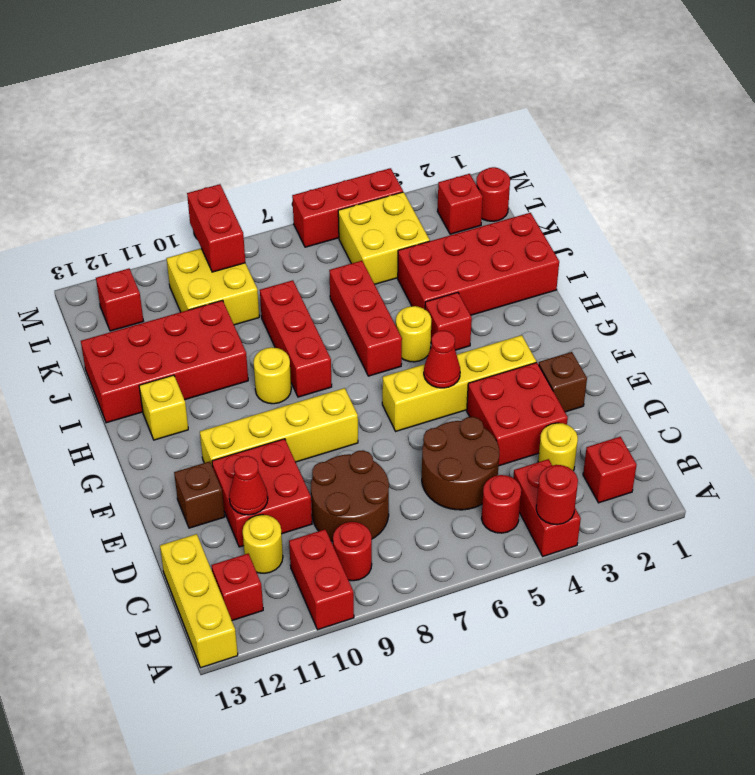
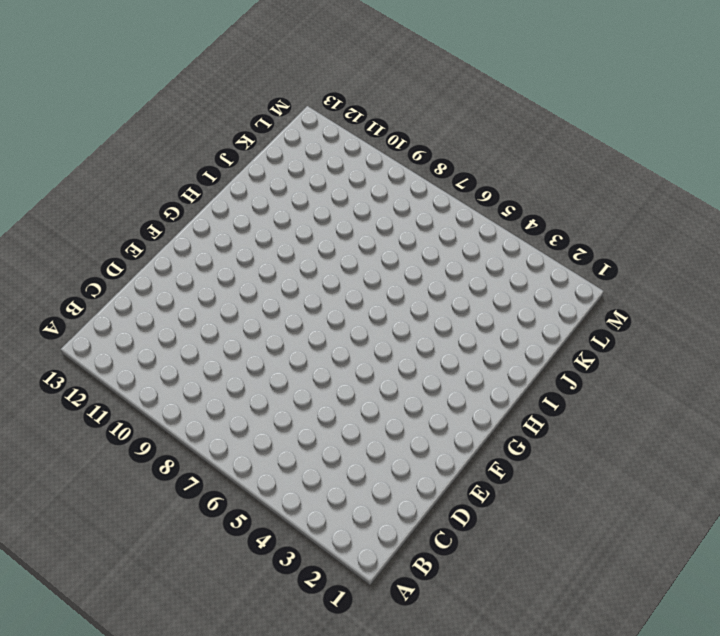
none -> red brick A4:B4 level 1
none -> red brick A10:B10 level 1
none -> yellow brick A13:C13 level 1
none -> red brick B2 level 1

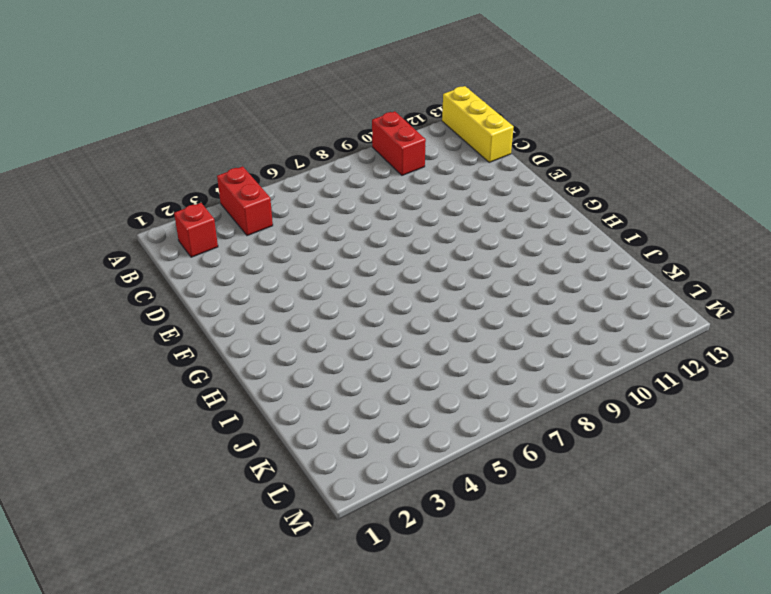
none -> red round brick B5 level 1
none -> red round brick B9 level 1
none -> red brick B12 level 1
none -> yellow round brick C3 level 1

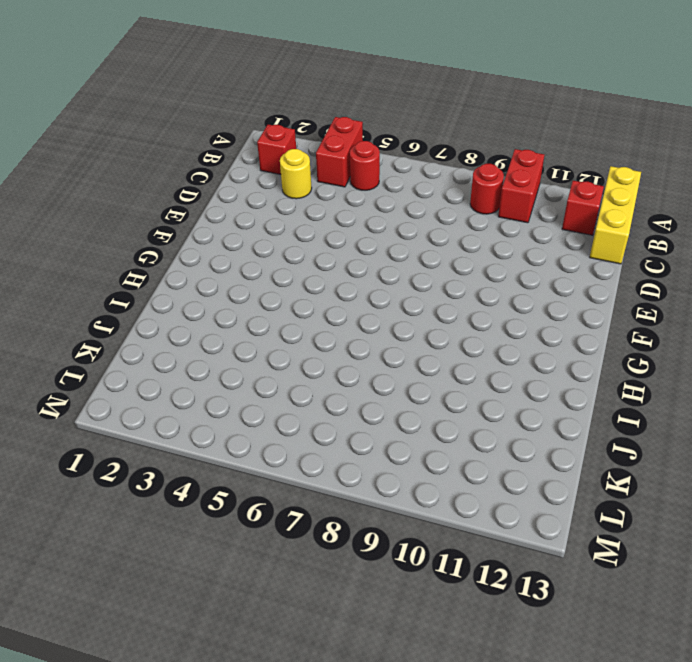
none -> brown round brick C5:D6 level 1
none -> brown round brick C8:D9 level 1
none -> yellow round brick C11 level 1
none -> red brick D3:E4 level 1

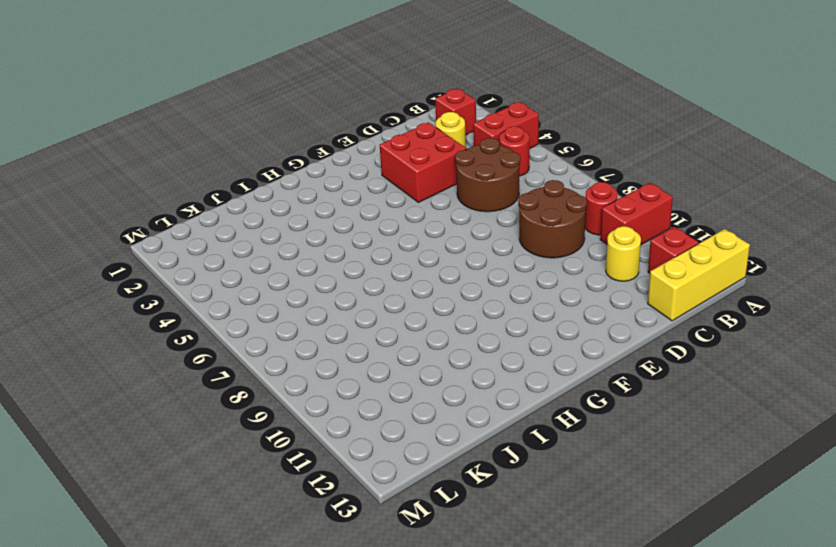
none -> red brick D10:E11 level 1
none -> brown brick E2 level 1
none -> brown brick E12 level 1
none -> yellow brick F3:F6 level 1

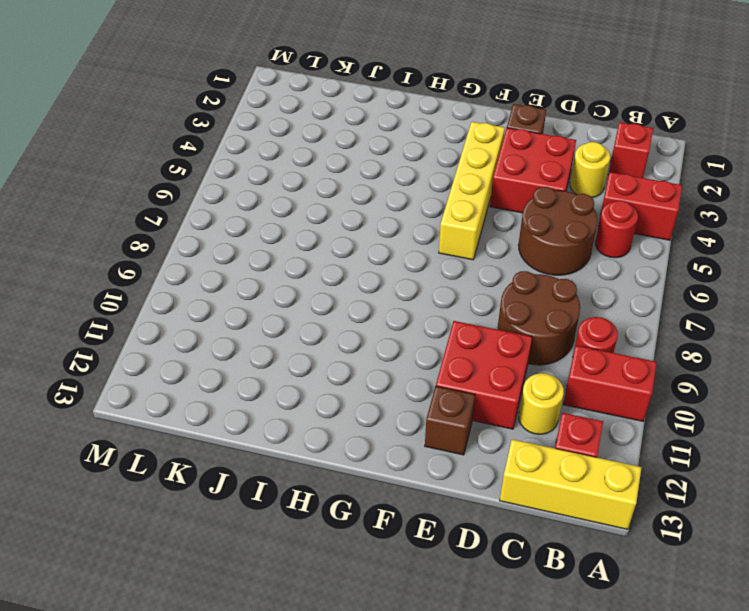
none -> yellow brick F8:F11 level 1
none -> red brick H4 level 1
none -> yellow round brick H5 level 1
none -> red brick H6:J6 level 1

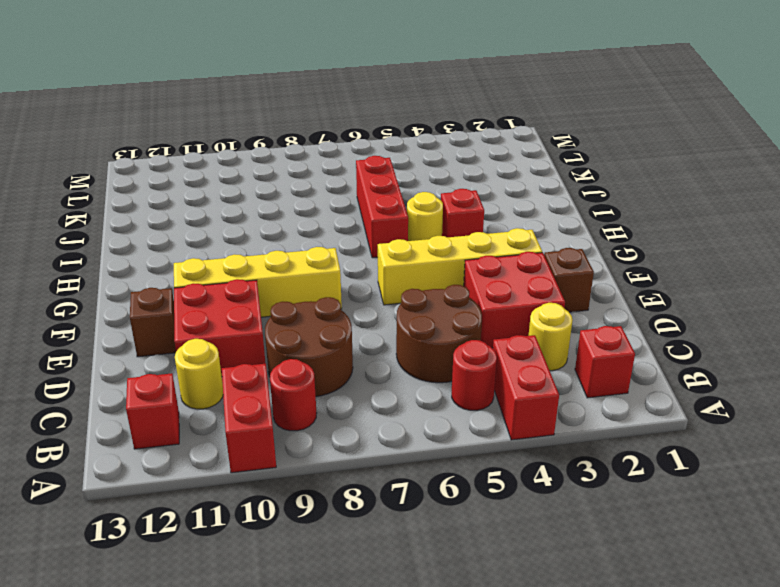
none -> yellow brick A13:C13 level 1
none -> red brick H8:J8 level 1
none -> yellow round brick H9 level 1
none -> yellow brick H12 level 1

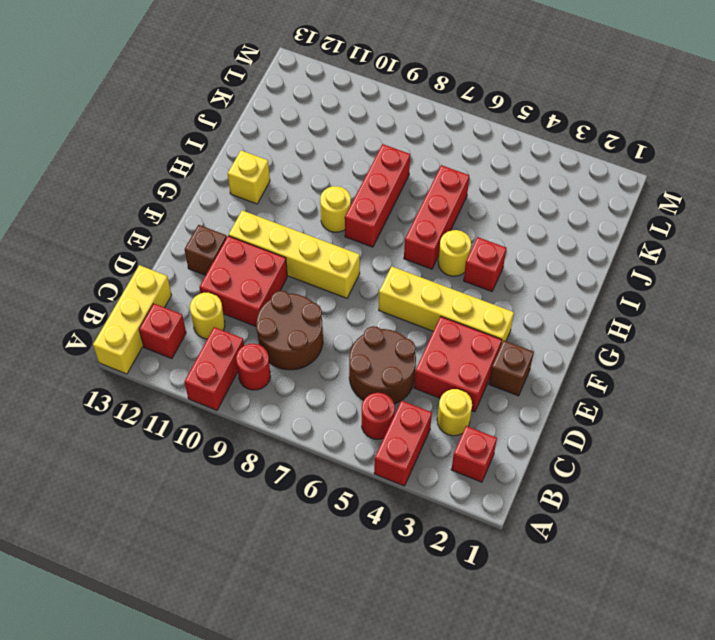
none -> red brick I1:J4 level 1
none -> red brick I10:J13 level 1
none -> yellow brick K4:L5 level 1
none -> yellow brick K9:L10 level 1

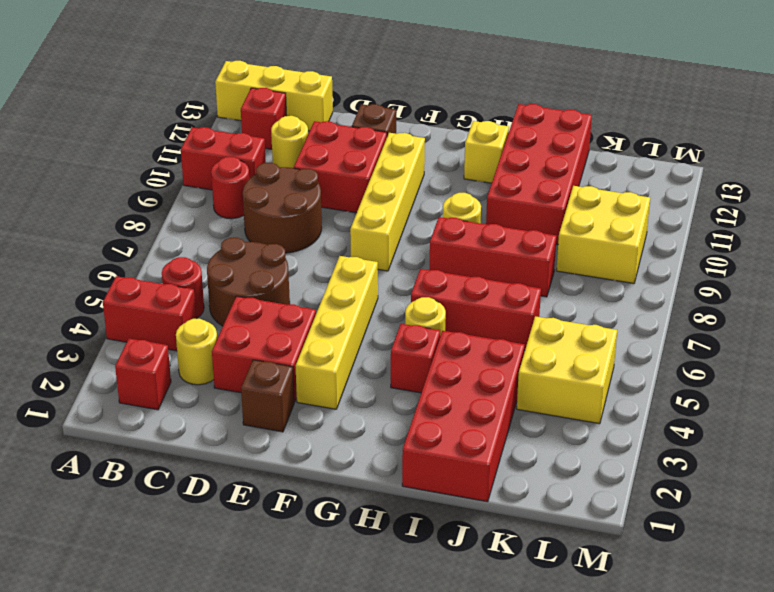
none -> red round brick L1 level 1
none -> red brick L2 level 1
none -> red brick L12 level 1
none -> red brick M4:M6 level 1

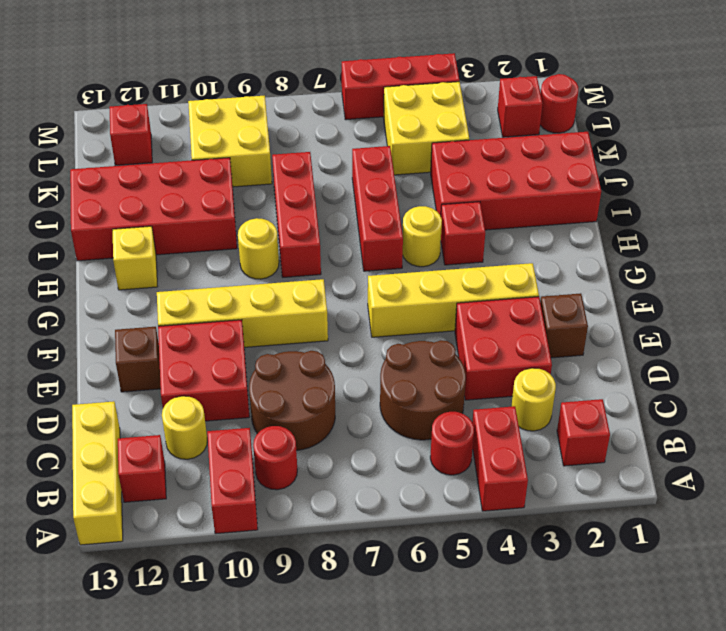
none -> red round brick A4 level 2
none -> red cone D11 level 2
none -> red cone F5 level 2
none -> red brick L9:M9 level 2

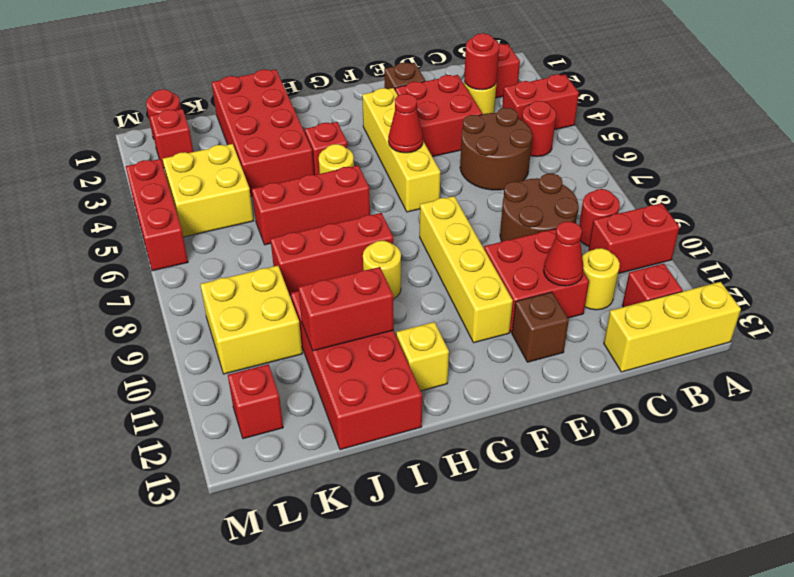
red round brick C3 level 2 -> red round brick A4 level 2
red brick I11:J11 level 2 -> red brick L9:M9 level 2

